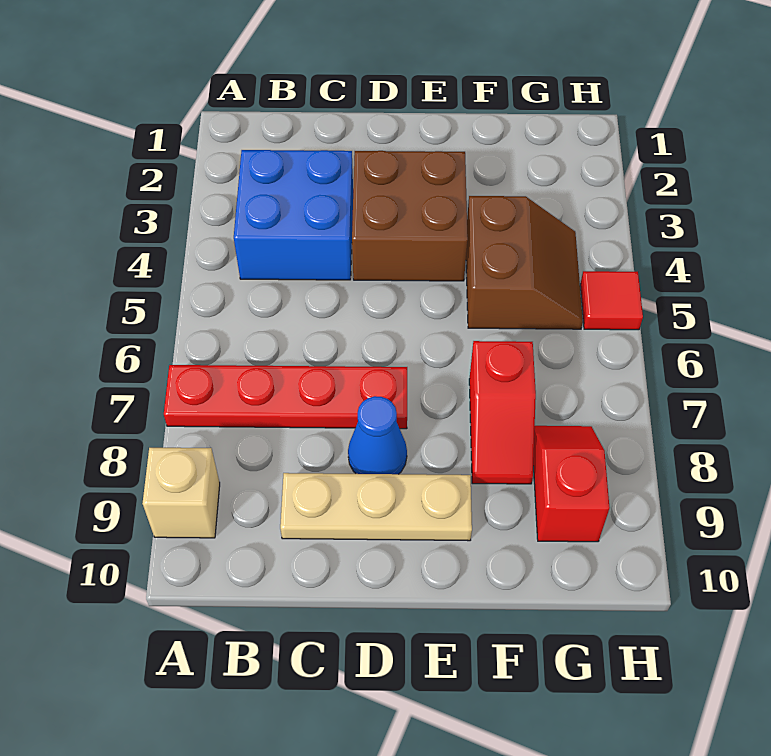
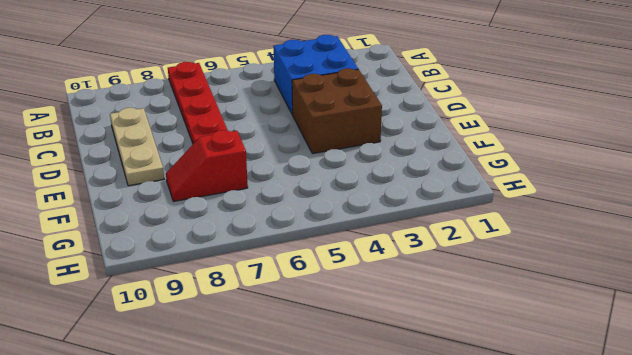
none -> tan brick A9 level 1
none -> blue cone D8 level 1

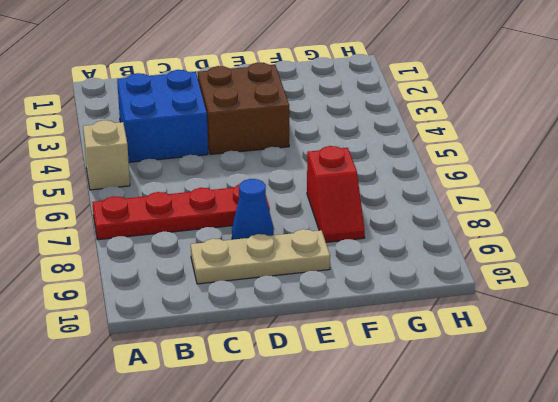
tan brick A5 level 1 -> tan brick A9 level 1
none -> brown slope F4:G5 level 1 top F
none -> red slope G8:G9 level 1 top 9

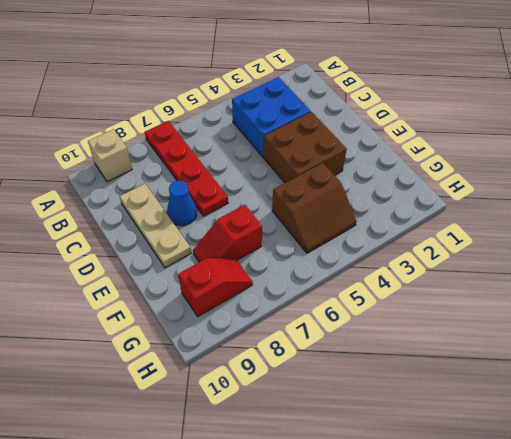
none -> red tile H5 level 1

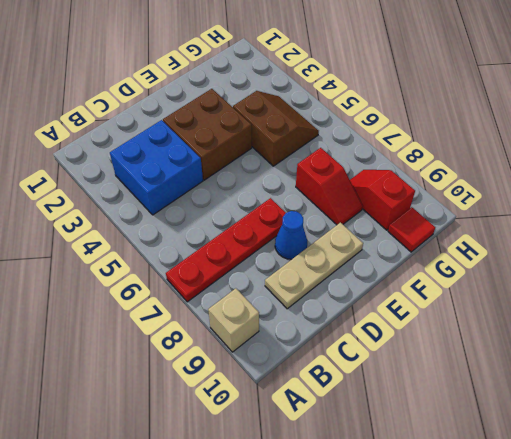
red tile G10 level 1 -> red tile H5 level 1

